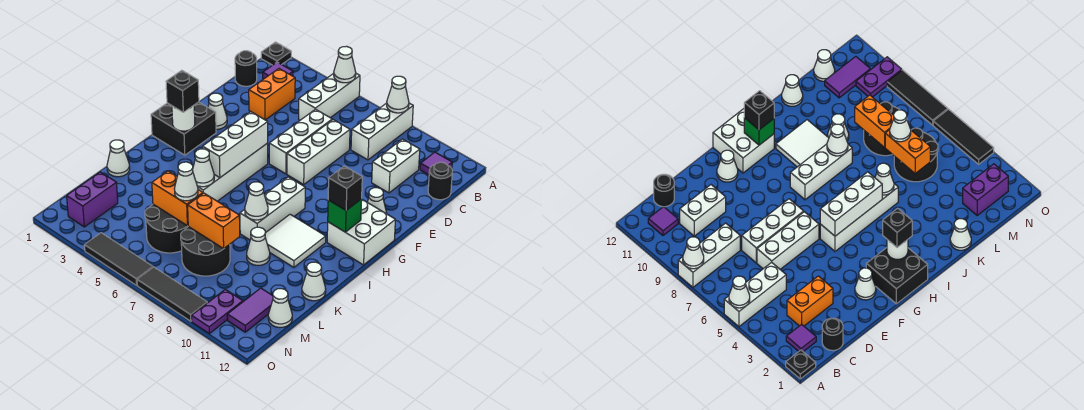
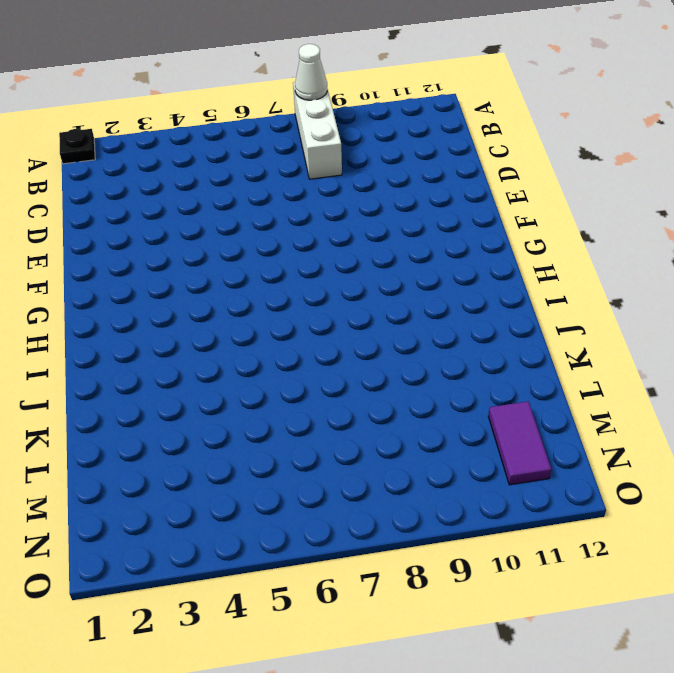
none -> white brick A5:C5 level 1
none -> purple tile B2 level 1
none -> purple tile B11 level 1
none -> black round brick C1 level 1

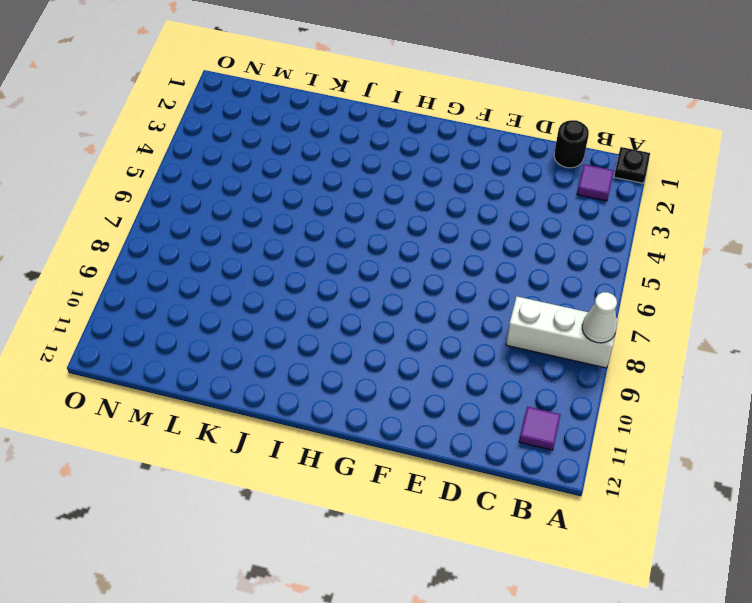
none -> white brick A5:C5 level 1
none -> orange brick C3:D3 level 1
none -> white brick C10:D10 level 1
none -> black round brick C12 level 1

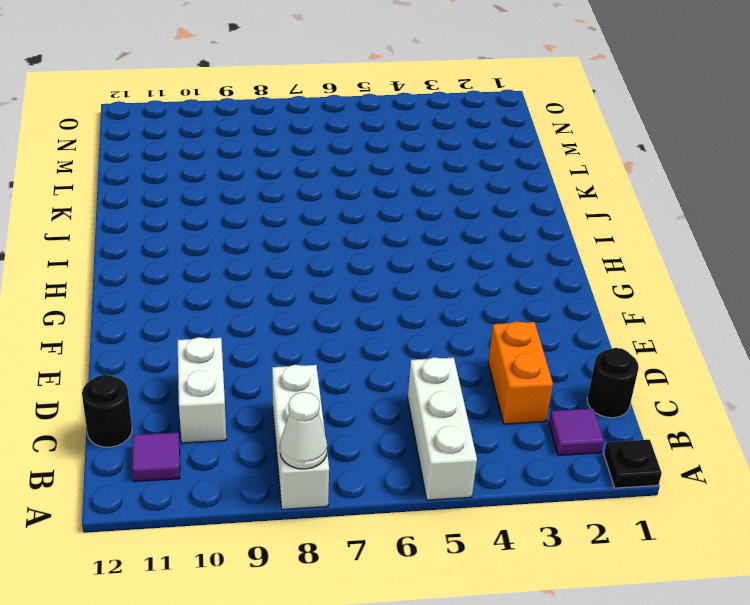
none -> white brick D6:F6 level 1
none -> white brick D7:F7 level 1
none -> white cone F2 level 1
none -> white cone F11 level 1

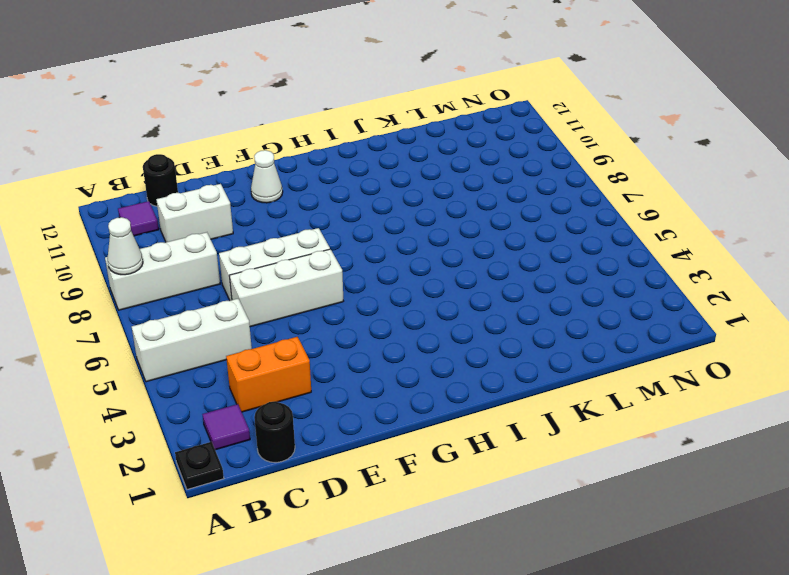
none -> white cone F2 level 1
none -> black brick G1:H2 level 1
none -> white brick G5:J5 level 1
none -> white brick G11:H12 level 1

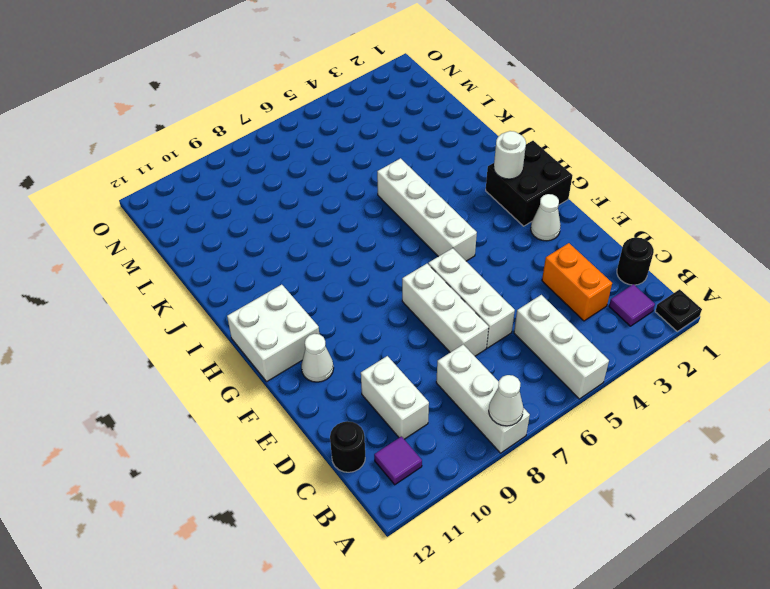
none -> white brick H8:J8 level 1
none -> white tile I9:J10 level 1
none -> white cone K1 level 1
none -> white cone K9 level 1

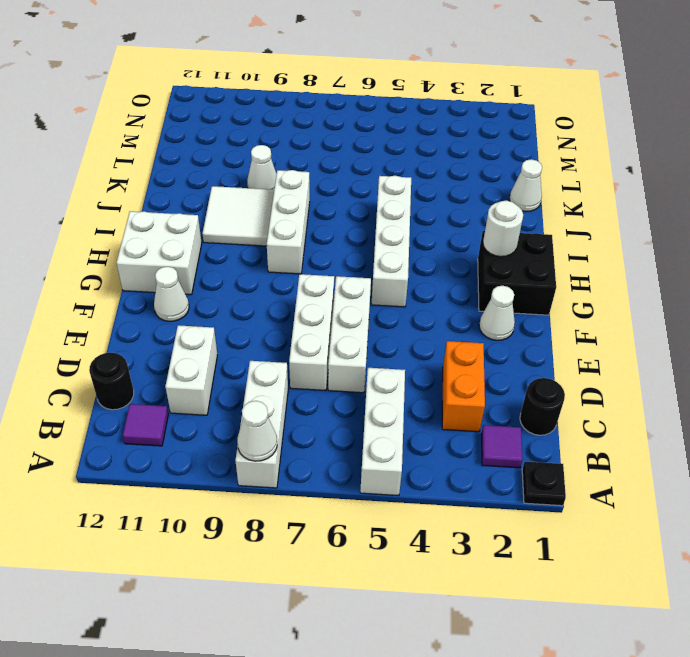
none -> white cone K12 level 1
none -> black round brick L5:M6 level 1
none -> black round brick L7:M8 level 1
none -> purple brick M2:N2 level 1

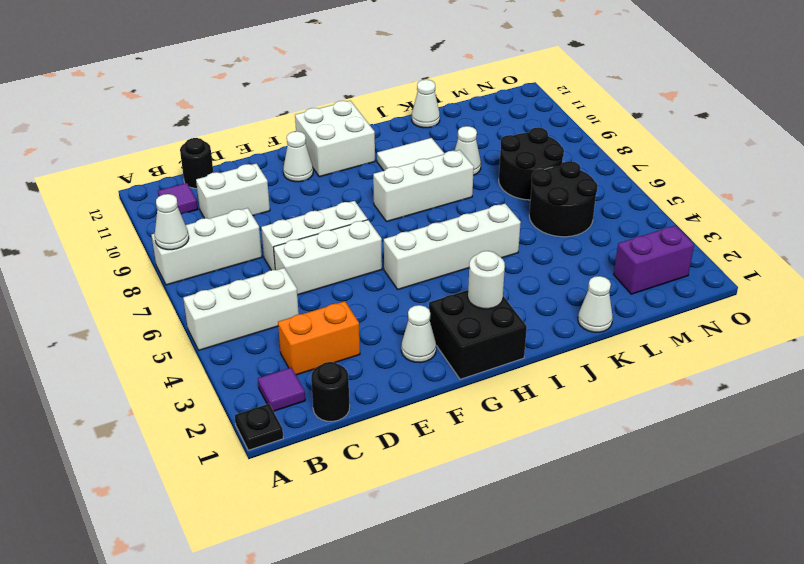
none -> purple tile M11:N11 level 1
none -> white cone M12 level 1
none -> purple plate N10:O10 level 1
none -> black tile O4:O6 level 1

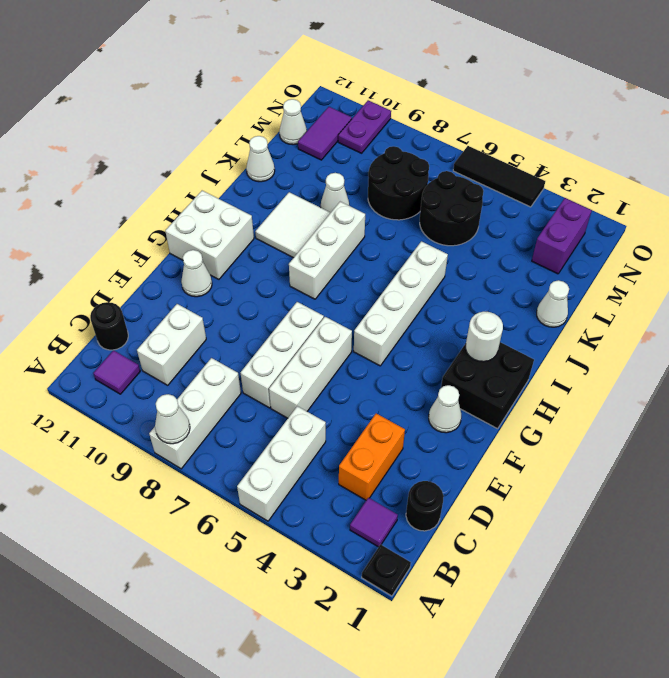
none -> black tile O7:O9 level 1
none -> white cone A5 level 2
none -> white brick G5:I5 level 2
none -> green brick H11 level 2

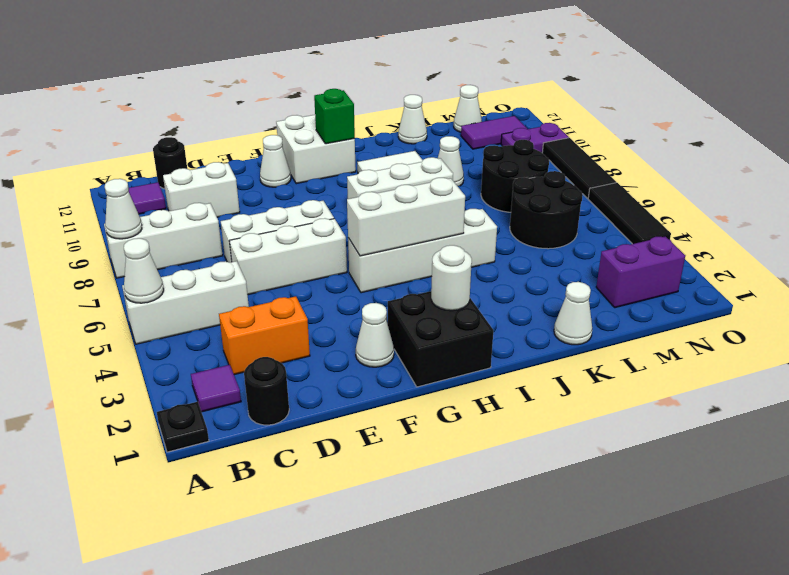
none -> white cone J5 level 2
none -> white cone J8 level 2
none -> orange brick L5:L6 level 2
none -> orange brick L7:L8 level 2

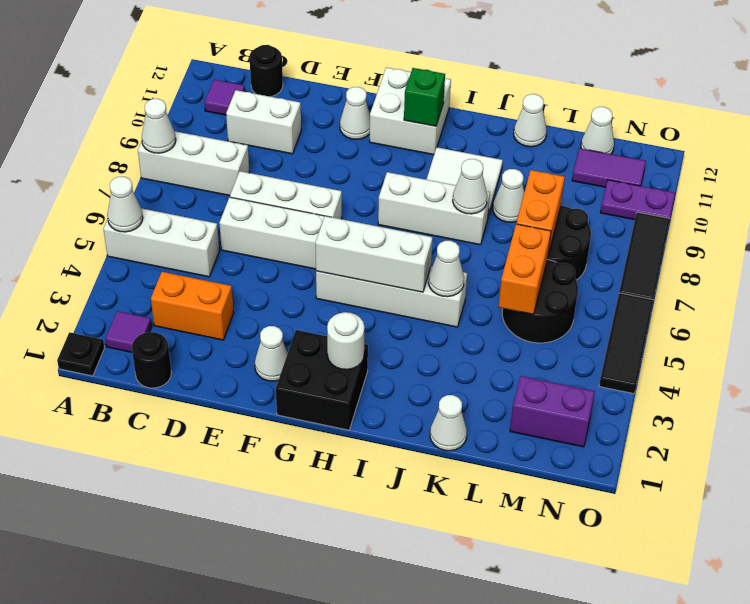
none -> black brick H2 level 3
none -> black brick H11 level 3
none -> white cone L6 level 3

